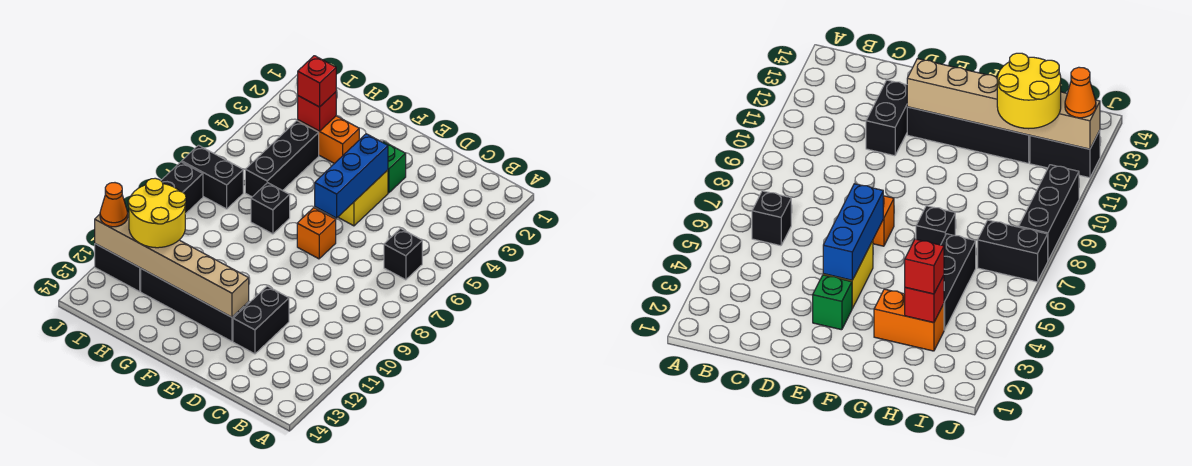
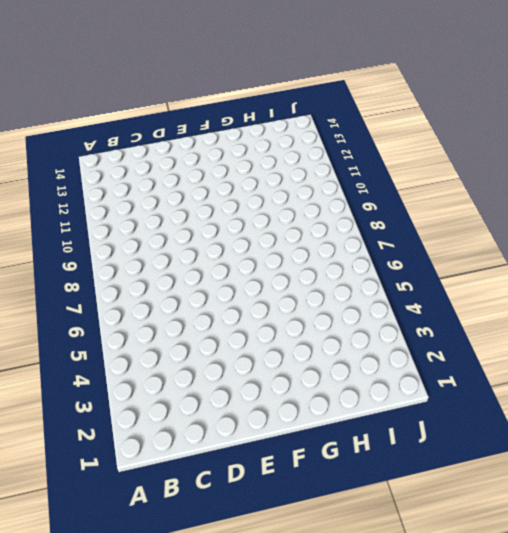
none -> black brick B6 level 1
none -> black brick D11:D12 level 1
none -> green brick E3 level 1

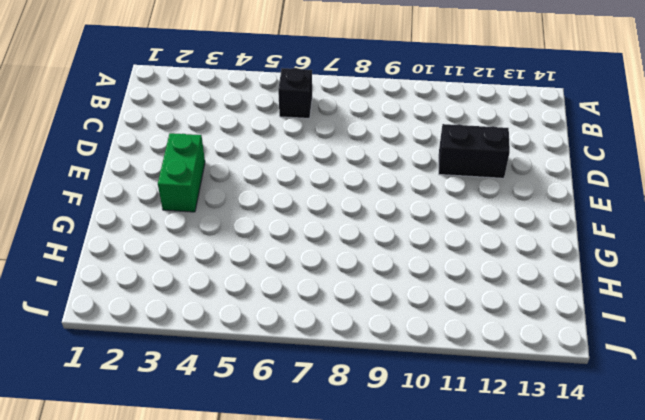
green brick E3:F3 level 1 -> green brick E3 level 1
none -> yellow brick E4:E5 level 1
none -> orange brick E7 level 1
none -> black brick E12:H12 level 1

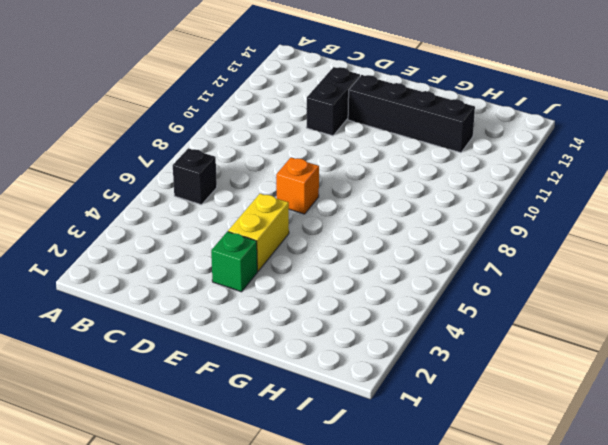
none -> orange brick G3:H3 level 1
none -> black brick G7 level 1
none -> black brick H4:H6 level 1

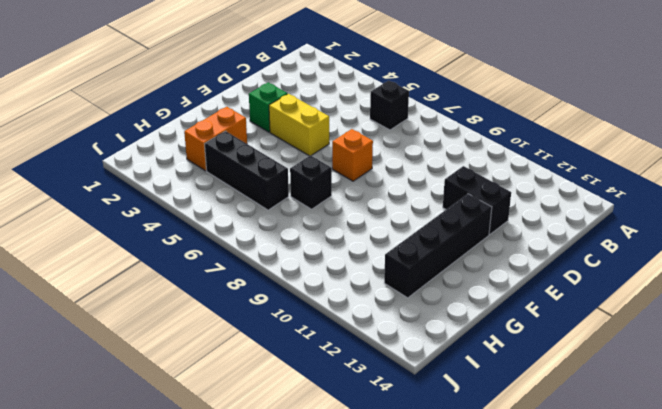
none -> black brick I7:J7 level 1
none -> black brick I12:J12 level 1
none -> black brick J8:J10 level 1

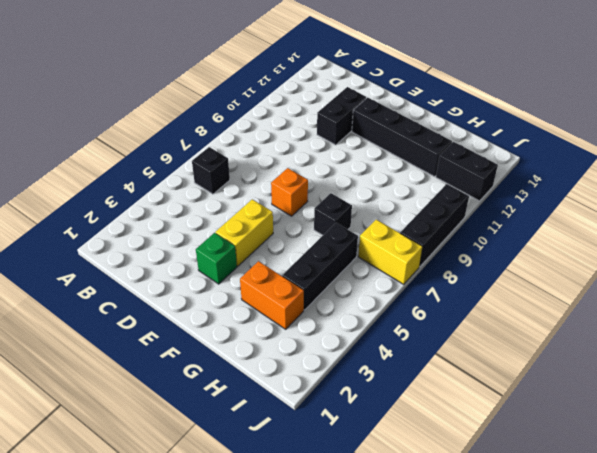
yellow brick I7:J7 level 1 -> black brick I7:J7 level 1
none -> blue brick E4:E6 level 2
none -> tan brick E12:J12 level 2
none -> red brick H3 level 2

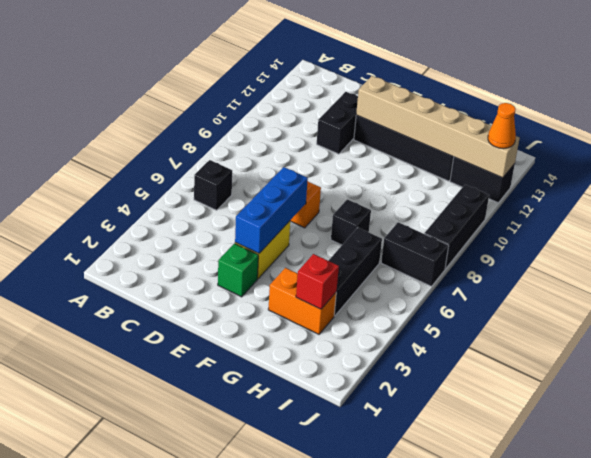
none -> red brick H3 level 3
none -> yellow round brick H11:I12 level 3

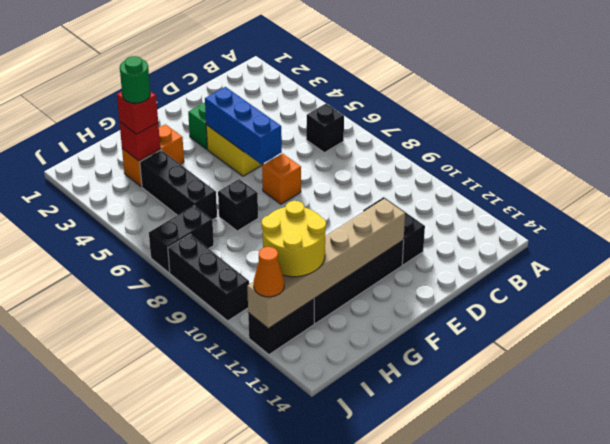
green round brick H3 level 4 -> none

